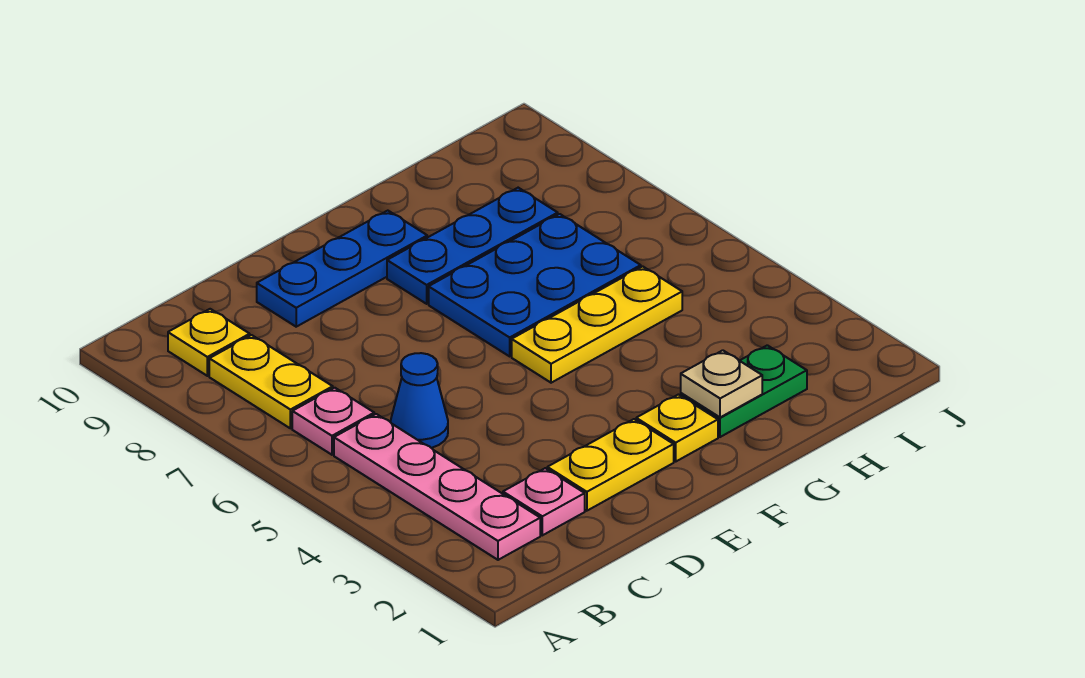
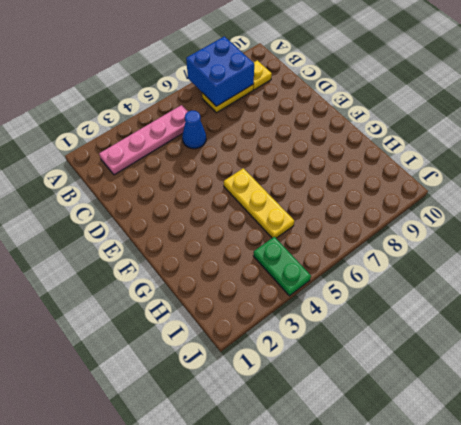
blue brick A7:B8 level 2 -> none
green plate I4:J4 level 1 -> green plate G2:H2 level 1
none -> pink plate B6 level 1
none -> pink plate C2 level 1
none -> yellow plate D2:E2 level 1

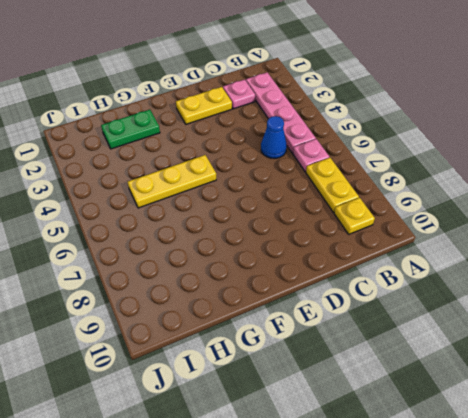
none -> blue plate D9:F9 level 1
none -> yellow plate F2 level 1
none -> blue plate F6:H7 level 1

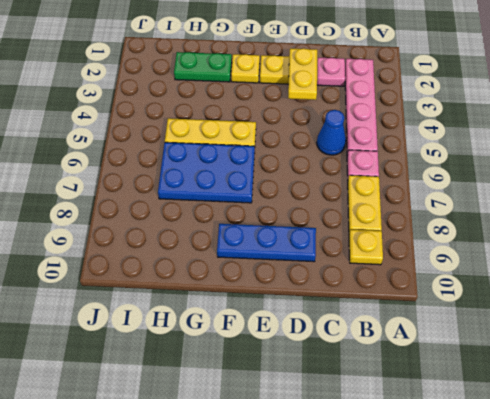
yellow plate D2:D3 level 2 -> none
none -> blue plate F8:H8 level 1
none -> tan plate G2 level 2

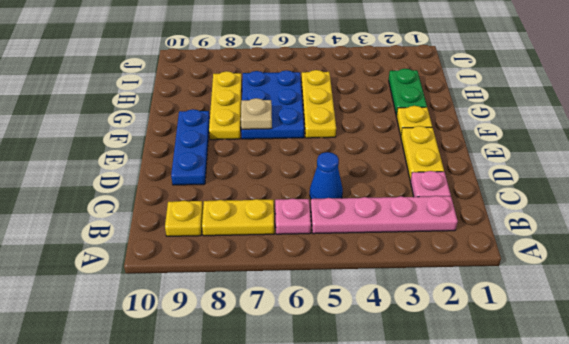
tan plate F7 level 2 -> tan plate G2 level 2
yellow plate F8:H8 level 1 -> blue plate F8:H8 level 1

